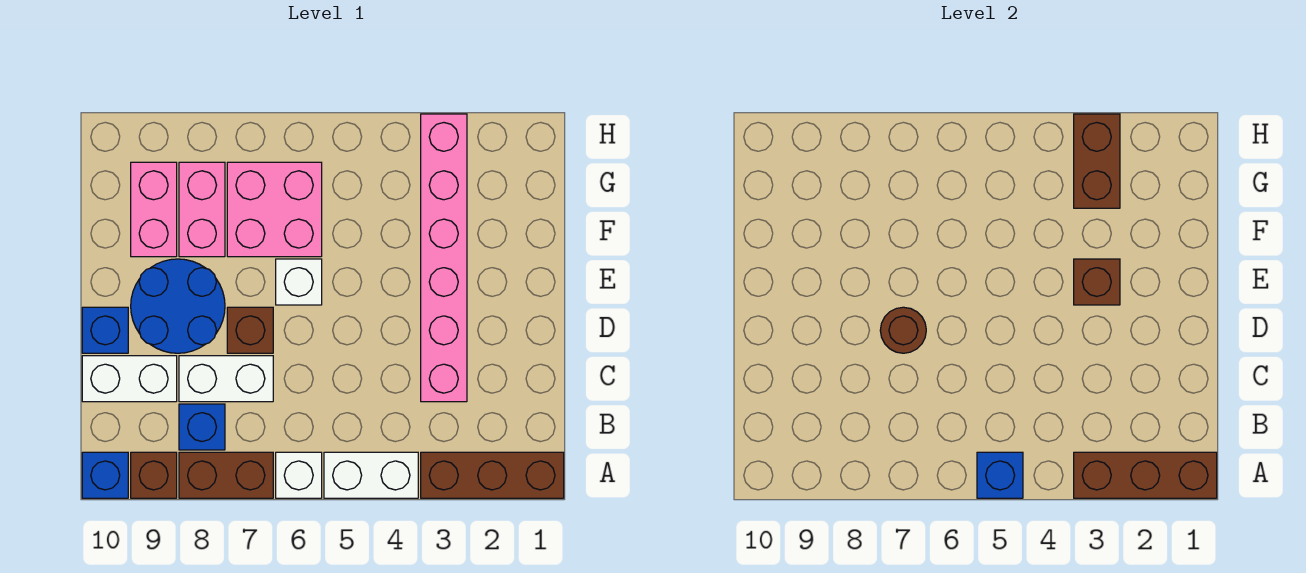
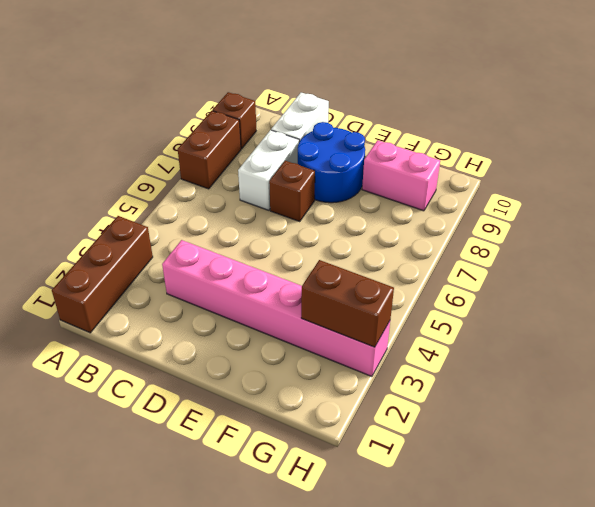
none -> white brick A4:A5 level 1
none -> white brick A6 level 1
none -> blue brick A10 level 1

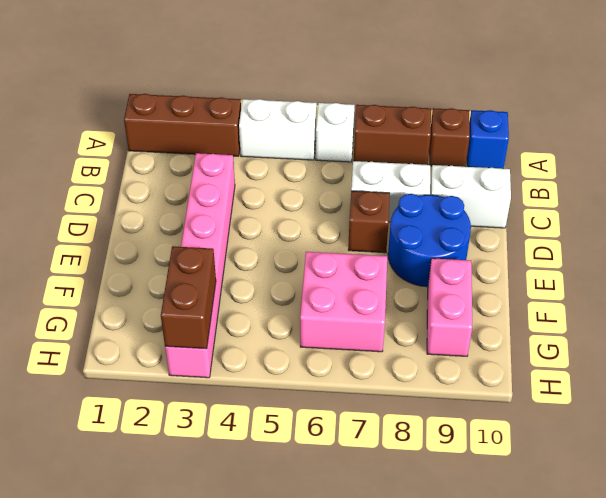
none -> blue brick B8 level 1
none -> blue brick D10 level 1
none -> white brick E6 level 1

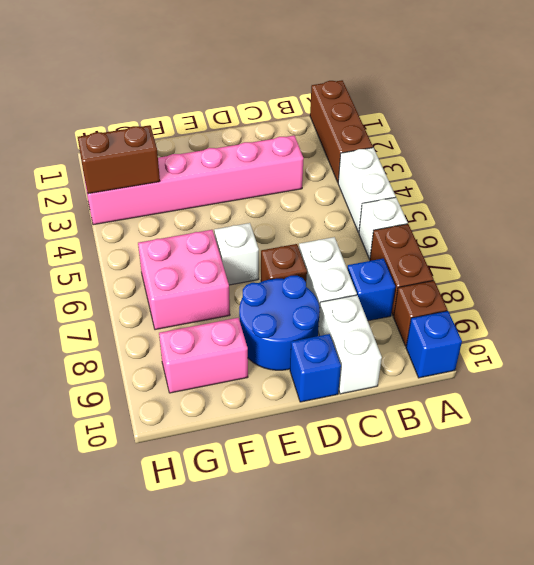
none -> pink brick F8:G8 level 1
none -> brown brick A1:A3 level 2
none -> blue brick A5 level 2

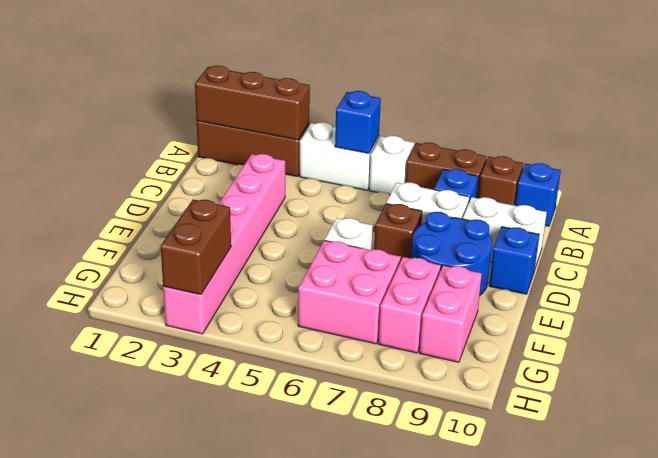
none -> brown round brick D7 level 2
none -> brown brick E3 level 2

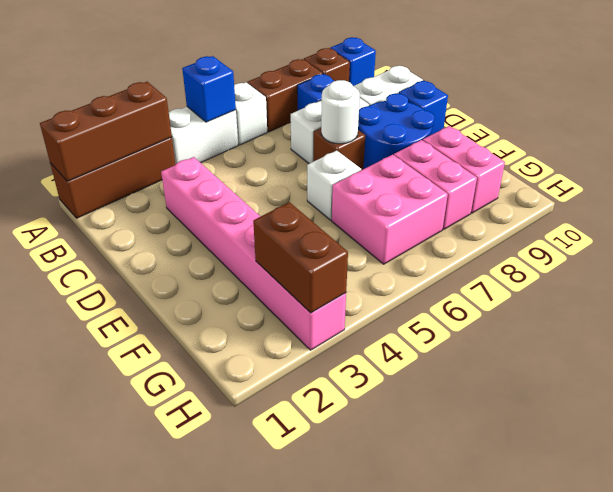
white round brick D7 level 2 -> brown round brick D7 level 2
none -> brown brick E3 level 2

